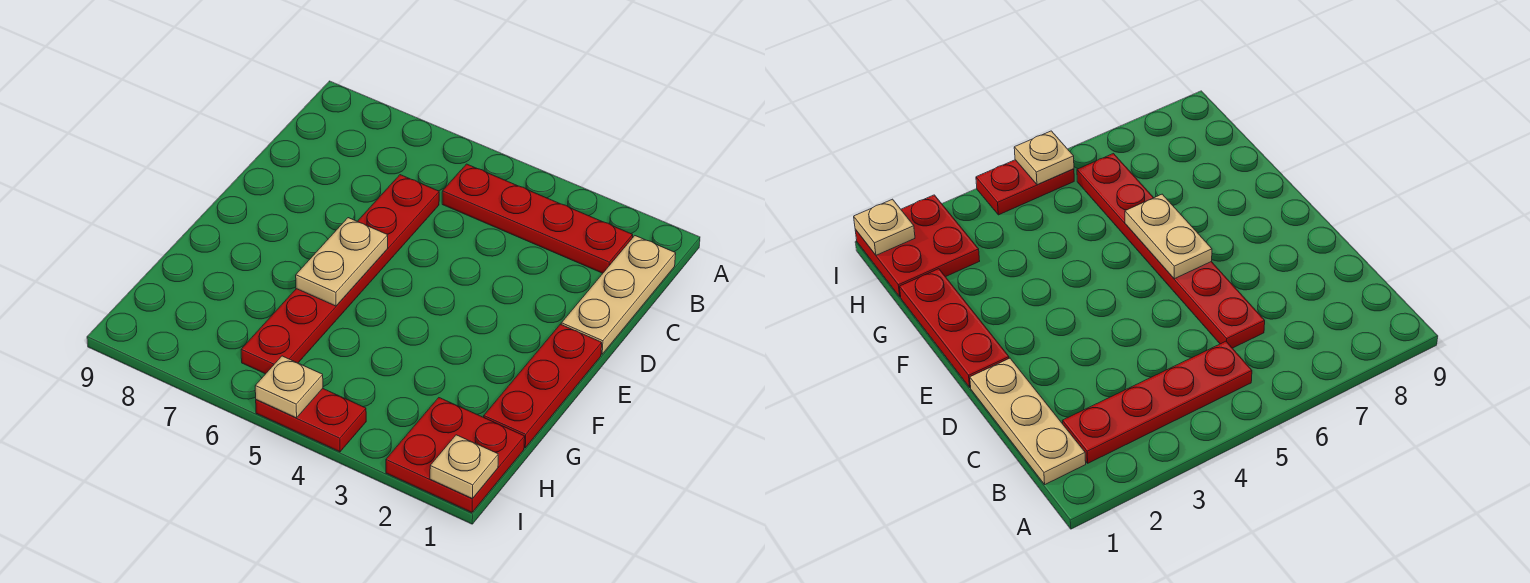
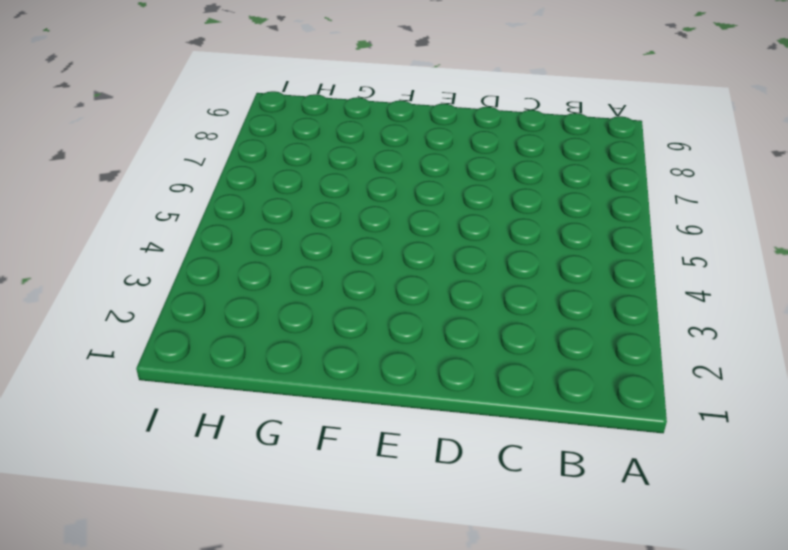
none -> tan plate B1:D1 level 1
none -> red plate B2:B5 level 1

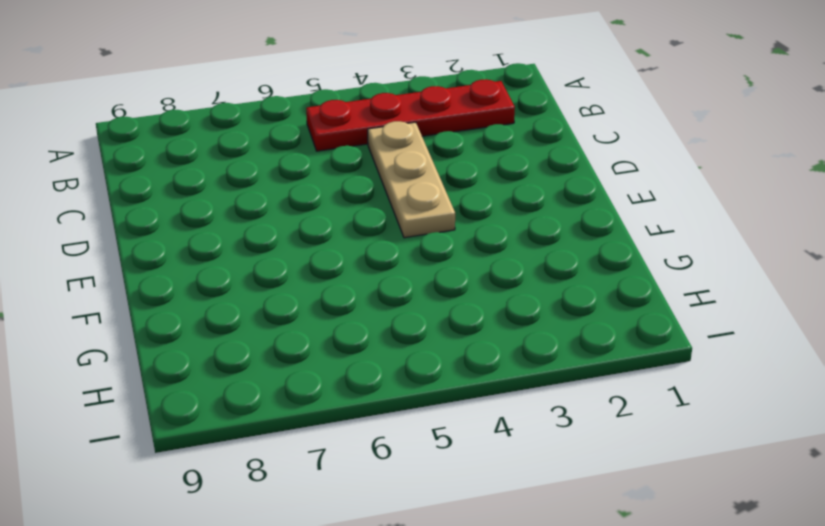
tan plate C4:E4 level 1 -> tan plate B1:D1 level 1
none -> red plate C6:H6 level 1
none -> red plate E1:G1 level 1

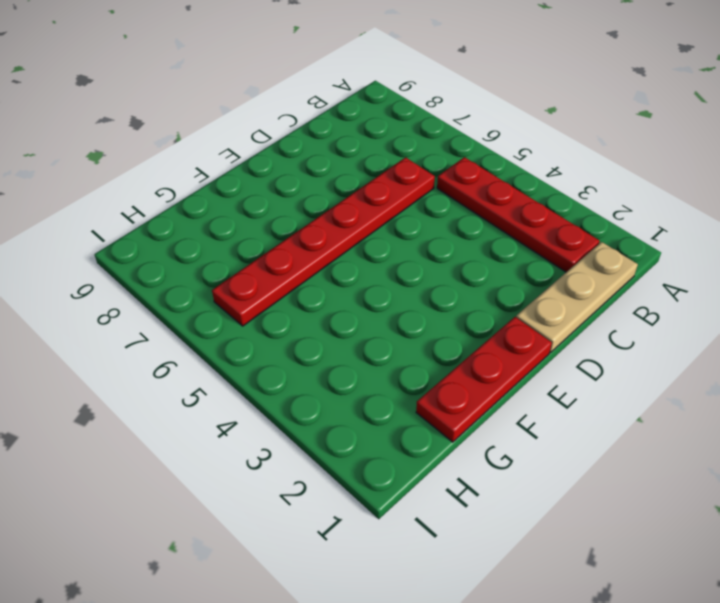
none -> red plate H1:I2 level 1
none -> red plate I4:I5 level 1

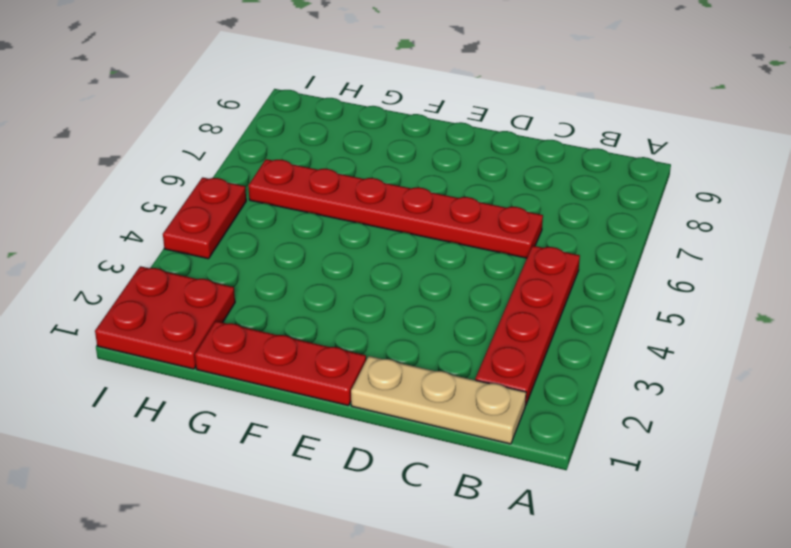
none -> tan plate E6:F6 level 2
none -> tan plate I1 level 2

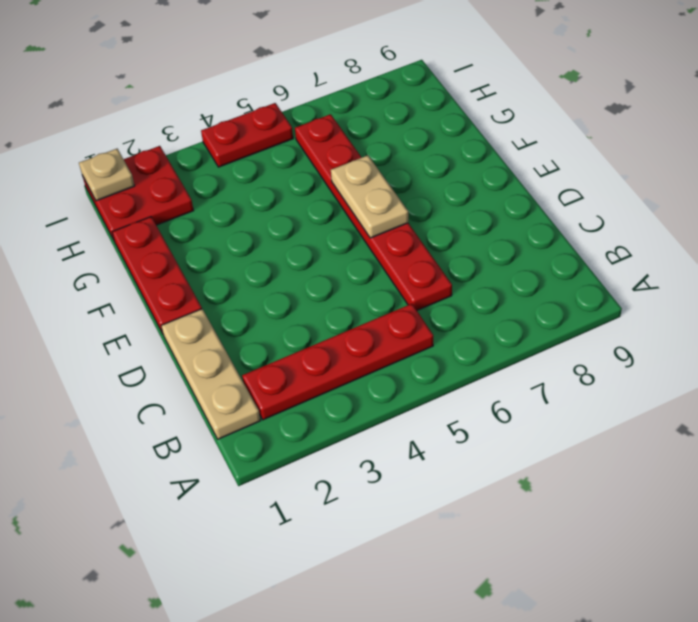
none -> tan plate I5 level 2

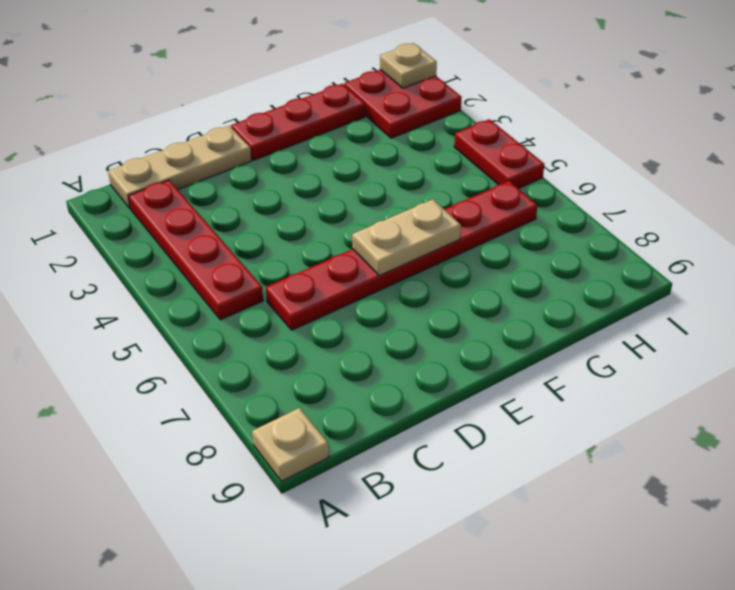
tan plate A9 level 1 -> tan plate I5 level 2

